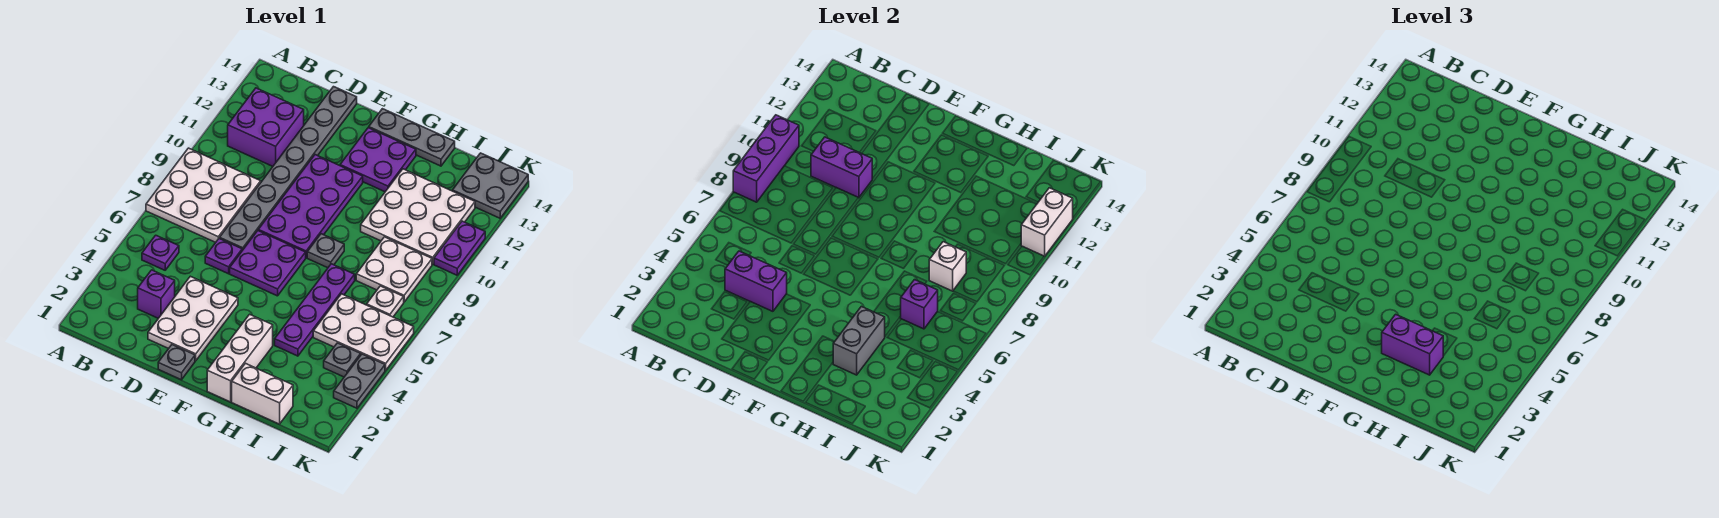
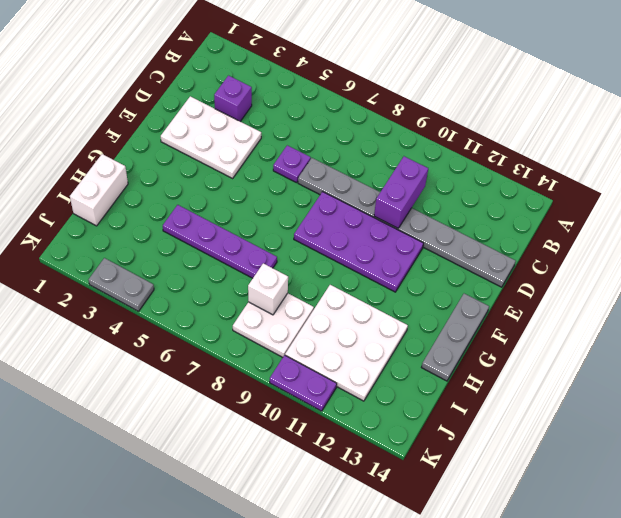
none -> white plate A7:C9 level 1
none -> purple plate B5 level 1
none -> purple brick B11:C12 level 1
none -> grey plate E1 level 1

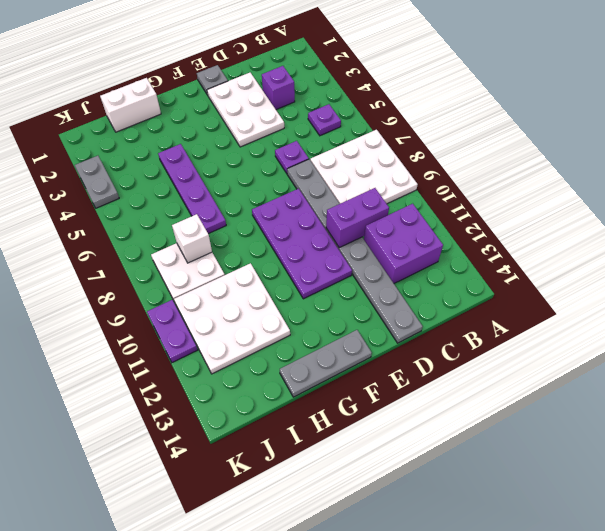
none -> purple plate E6:F7 level 1
none -> purple plate F12:G13 level 1
none -> white brick G1:G3 level 1
none -> grey plate G8 level 1

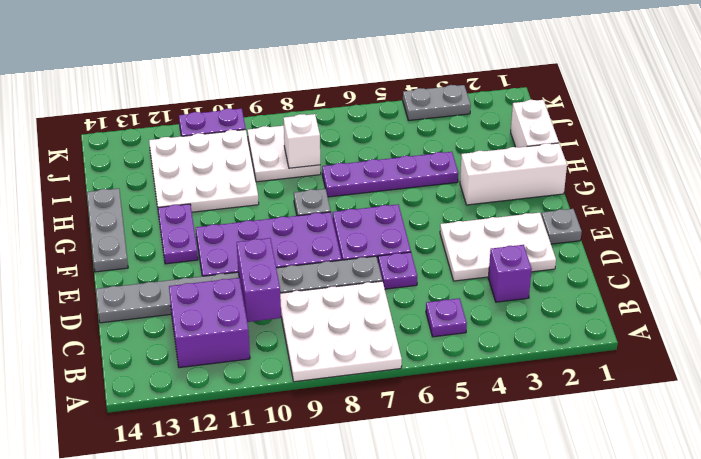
purple plate F12:G12 level 1 -> purple plate F12:G13 level 1
none -> white plate I5:K6 level 1
none -> grey plate J4 level 1
none -> white plate J7 level 1
none -> grey plate J13:K14 level 1

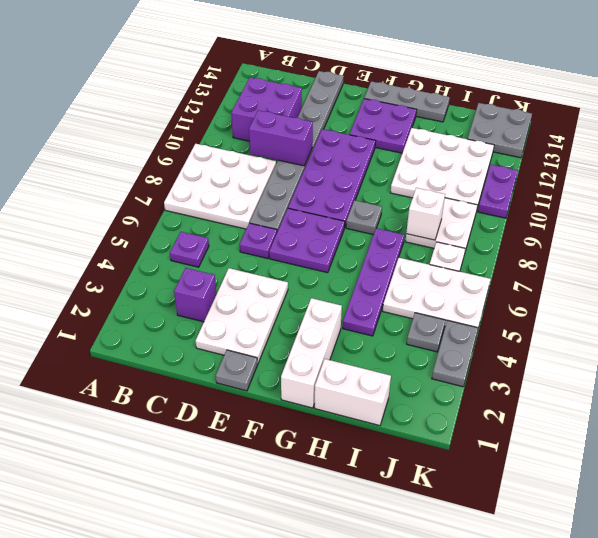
none -> purple brick A8:A10 level 2
none -> purple brick C4:D4 level 2
none -> grey brick H3:H4 level 2
none -> purple brick I6 level 2

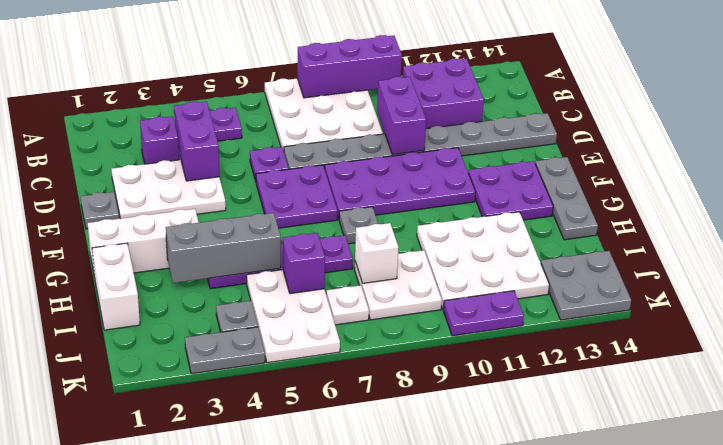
grey brick H3:H5 level 2 -> grey brick H3:H4 level 2
none -> white brick K11:K12 level 2
none -> purple brick G3:H3 level 3

